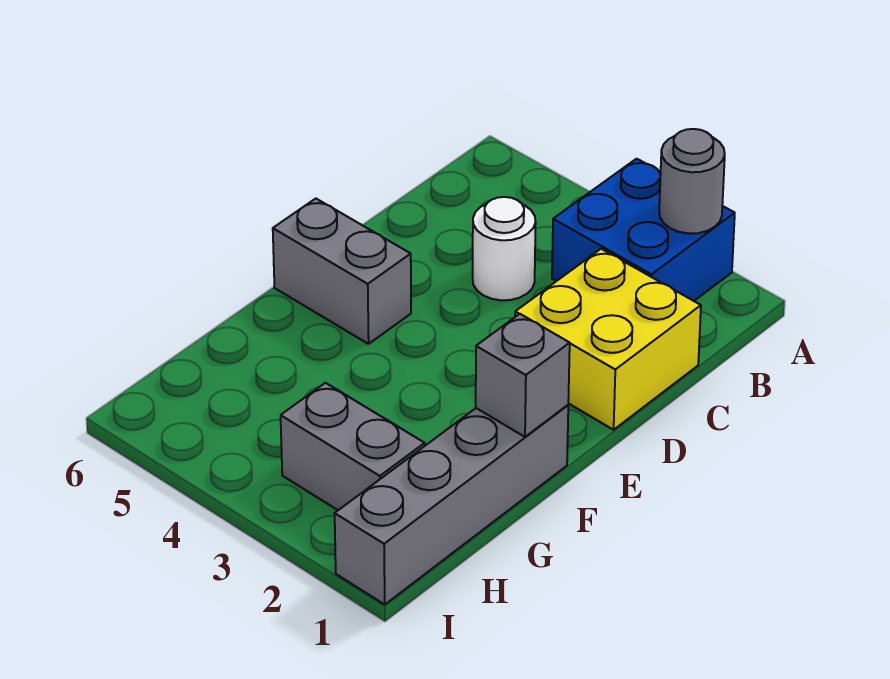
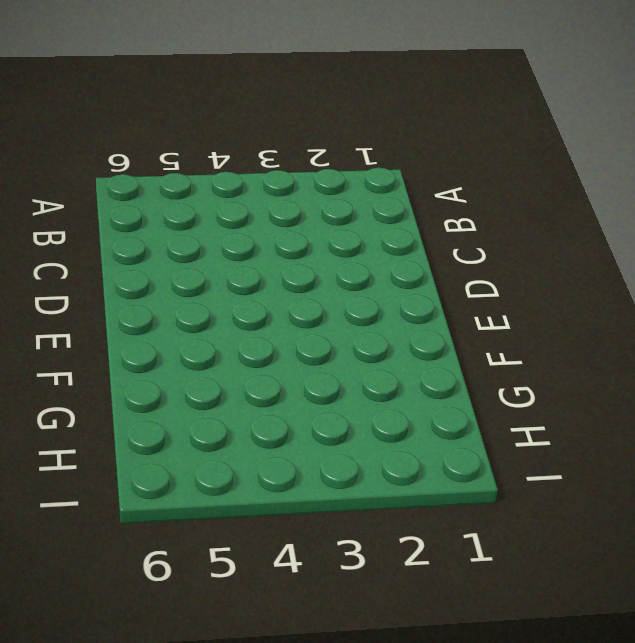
none -> blue brick A2:B3 level 1
none -> yellow brick C1:D2 level 1

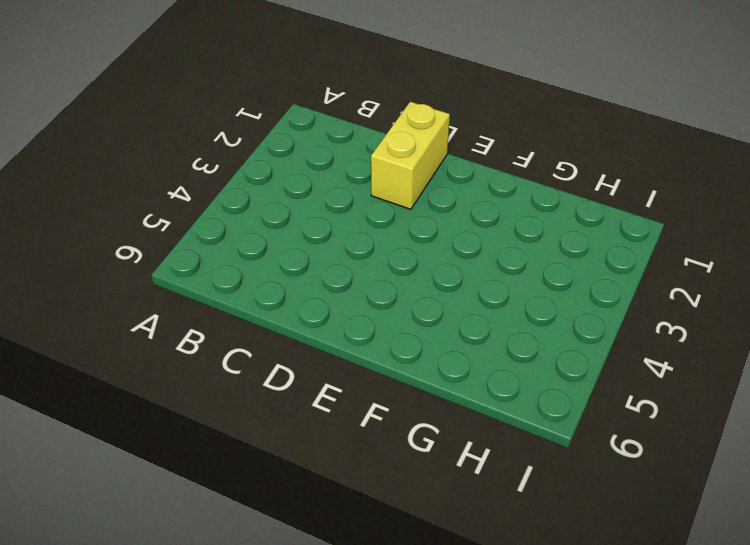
yellow brick D1:D2 level 1 -> yellow brick C1:D2 level 1
none -> blue brick A2:B3 level 1
none -> white round brick C4 level 1

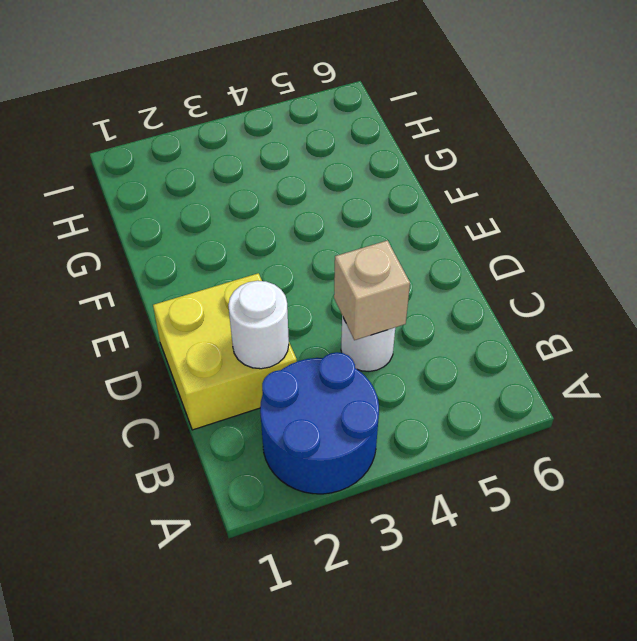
blue round brick A2:B3 level 1 -> blue brick A2:B3 level 1
white round brick C2 level 2 -> none
tan brick C4 level 2 -> none
none -> grey brick E5:E6 level 1
none -> grey brick F1:I1 level 1

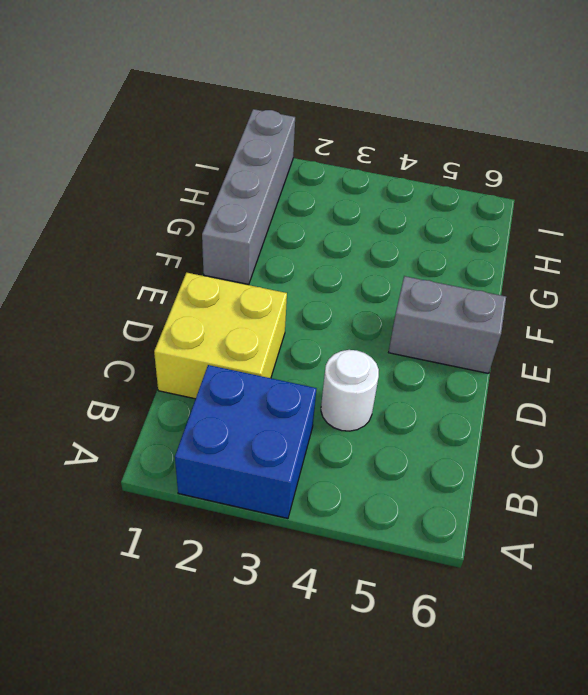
none -> grey brick H2:H3 level 1
none -> grey round brick A2 level 2

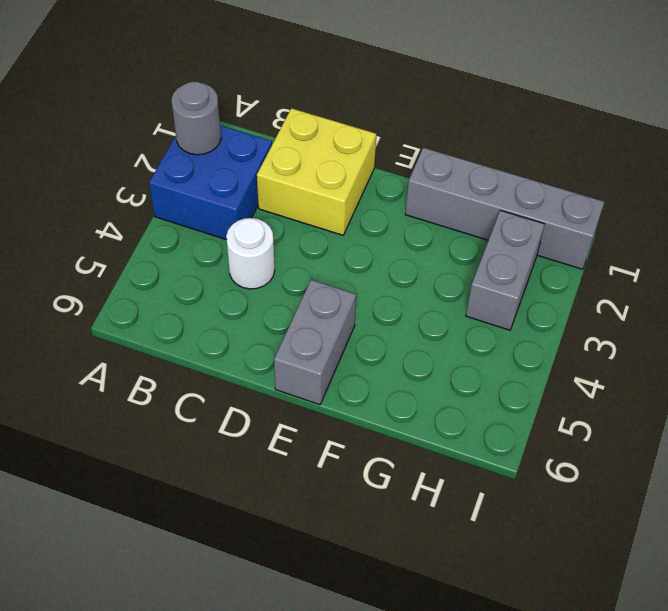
none -> grey brick F1 level 2

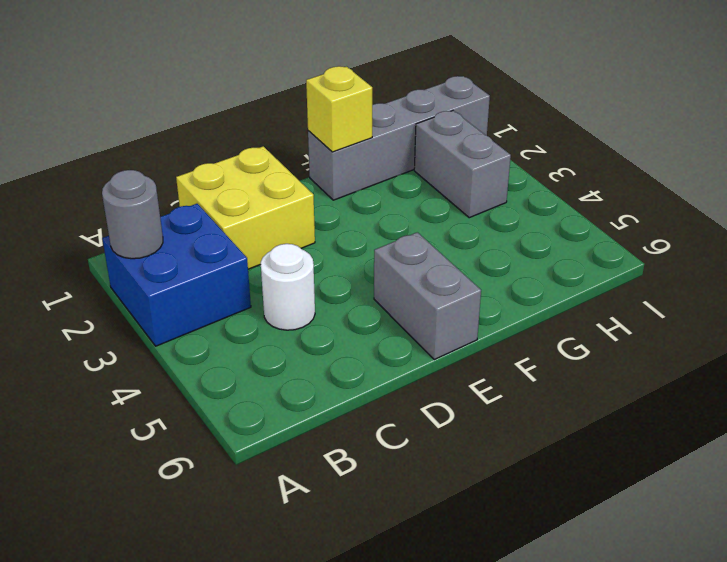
yellow brick F1 level 2 -> grey brick F1 level 2

